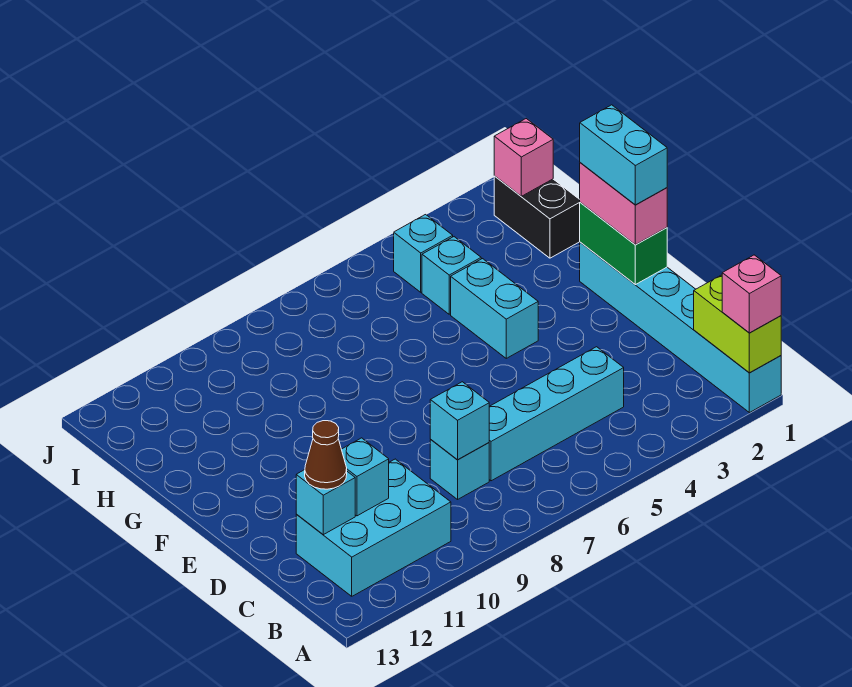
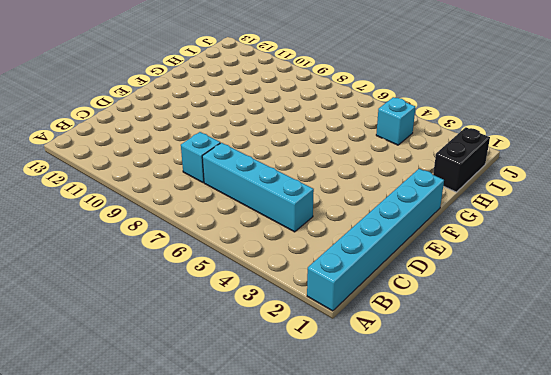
none -> cyan brick B10:C12 level 1
none -> cyan brick F4:G4 level 1
none -> cyan brick H4 level 1

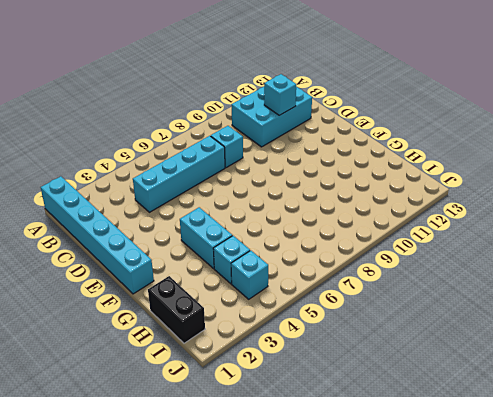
none -> lime brick A1:B1 level 2
none -> cyan brick C8 level 2
none -> cyan brick C12 level 2

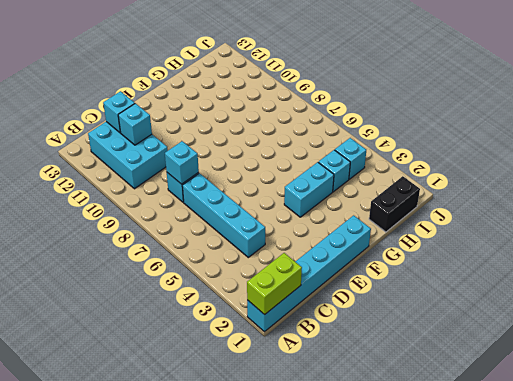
none -> green brick E1:F1 level 2
none -> pink brick I1 level 2
none -> pink brick A1 level 3

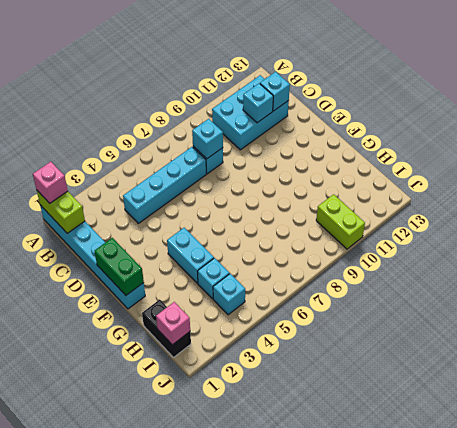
lime brick I10:J10 level 1 -> none
none -> brown cone C12 level 3
none -> pink brick E1:F1 level 3
none -> cyan brick E1:F1 level 4

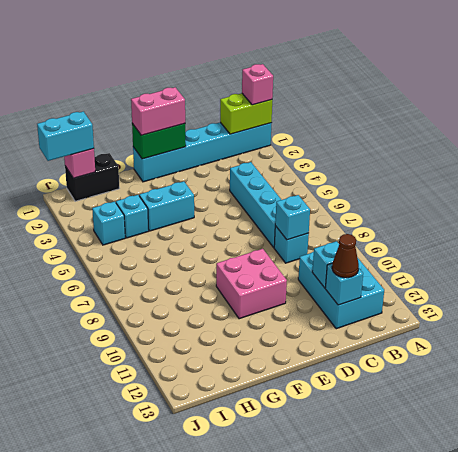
pink brick E9:F10 level 1 -> none
cyan brick I1:J1 level 3 -> cyan brick E1:F1 level 4

